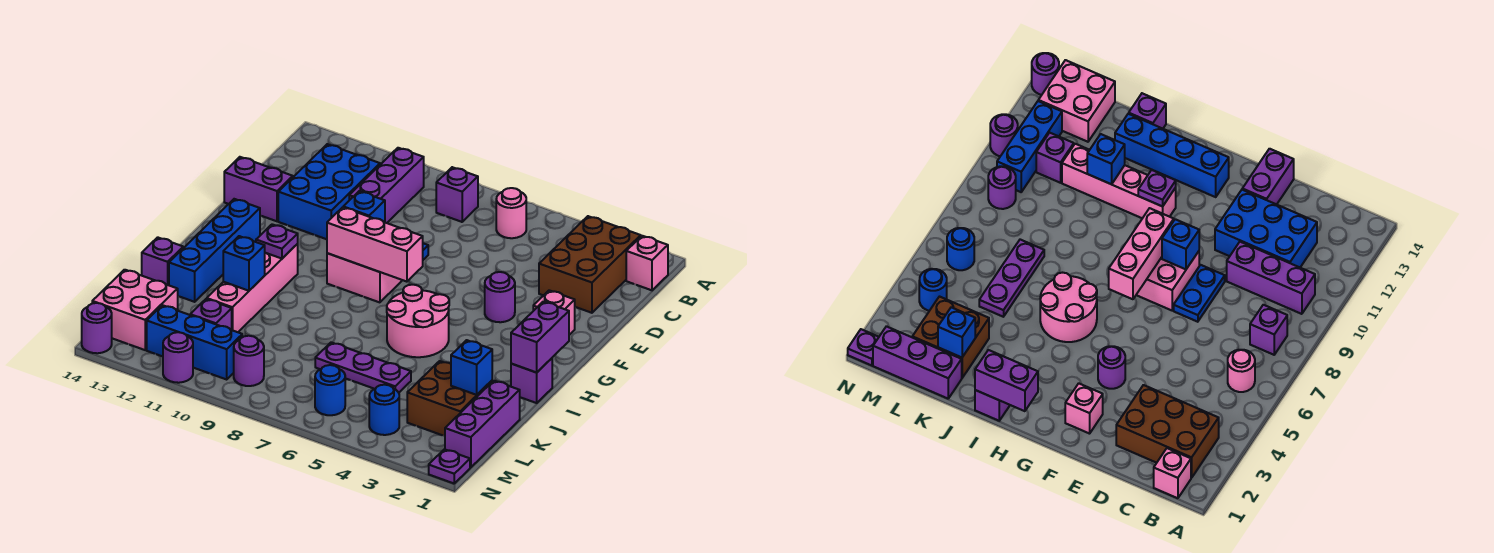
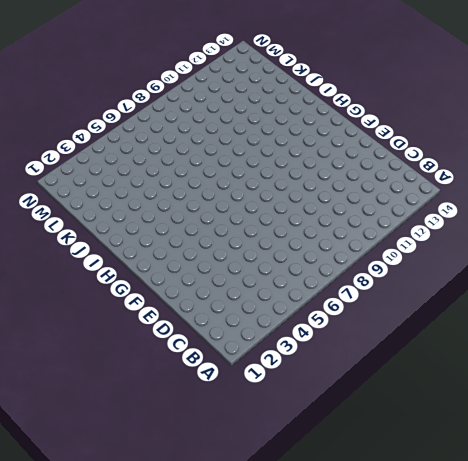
none -> pink brick B1 level 1
none -> brown brick B2:D3 level 1
none -> pink round brick B6 level 1
none -> purple brick B8 level 1

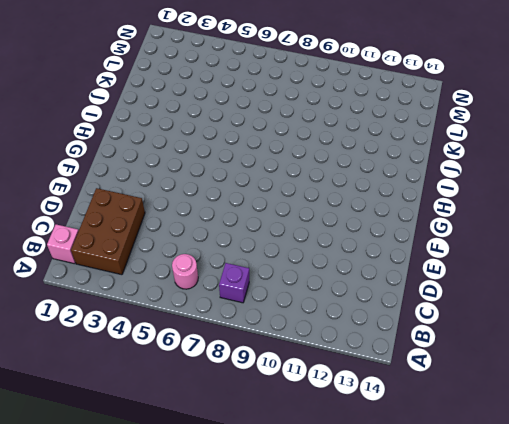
none -> purple brick B10:D10 level 1
none -> blue brick C11:E12 level 1
none -> blue plate E8:E9 level 1
none -> purple brick E13:E14 level 1

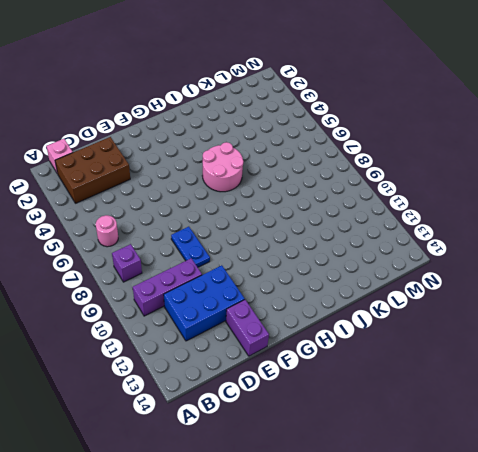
none -> pink brick F2 level 1
none -> purple round brick F4 level 1
none -> pink brick F8:G9 level 1
none -> blue brick G13:J13 level 1

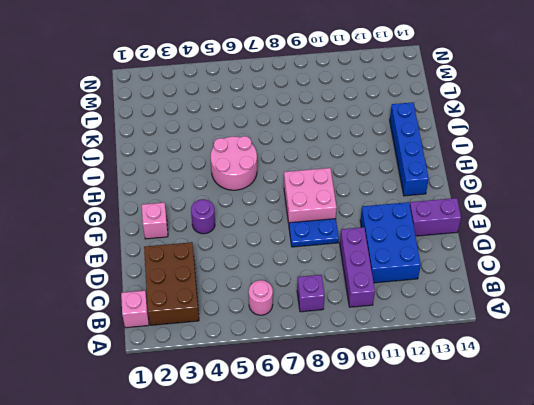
none -> pink brick H11:K11 level 1
none -> purple brick I1 level 1
none -> purple brick J14 level 1
none -> purple brick K1:M1 level 1

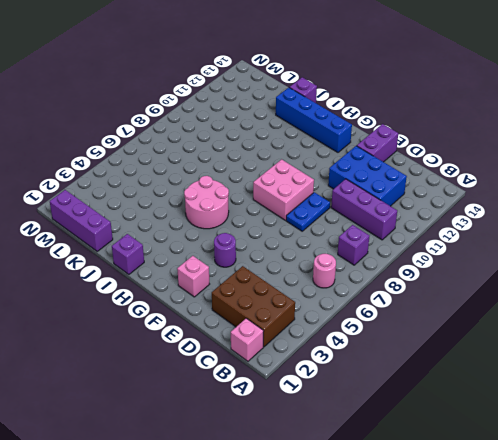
none -> pink brick H11:K11 level 1
none -> brown brick K2:L3 level 1
none -> purple plate K5:K7 level 1
none -> purple brick L11 level 1

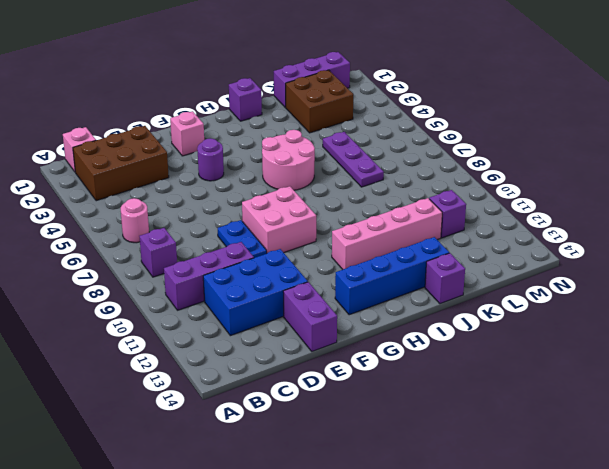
none -> pink brick L13:M14 level 1
none -> blue round brick M4 level 1
none -> blue round brick M6 level 1
none -> purple round brick M9 level 1

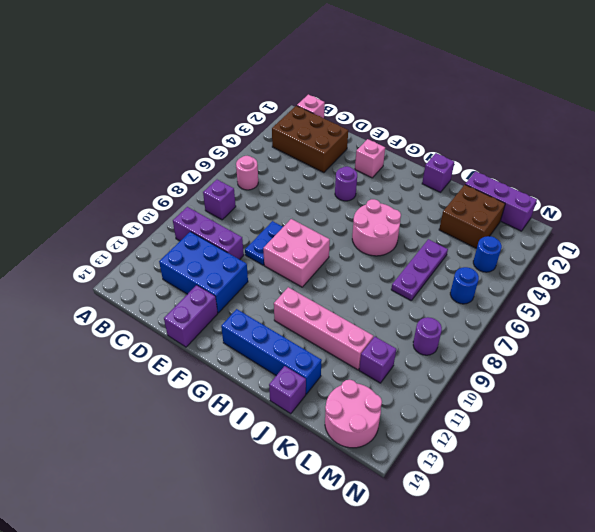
pink round brick L13:M14 level 1 -> pink brick L13:M14 level 1
none -> blue brick M10:M12 level 1
none -> purple plate N1 level 1
none -> purple round brick N11 level 1
none -> purple round brick N14 level 1

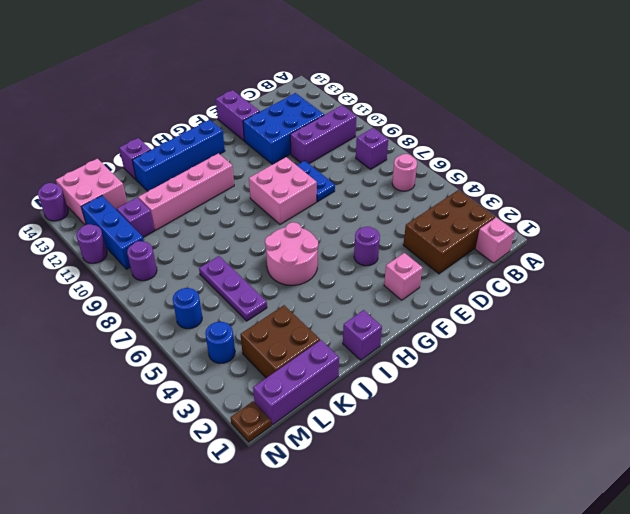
brown plate N1 level 1 -> purple plate N1 level 1
none -> blue brick F9 level 2
none -> pink brick G7:G9 level 2
none -> purple brick H1:I1 level 2
none -> purple plate H11 level 2

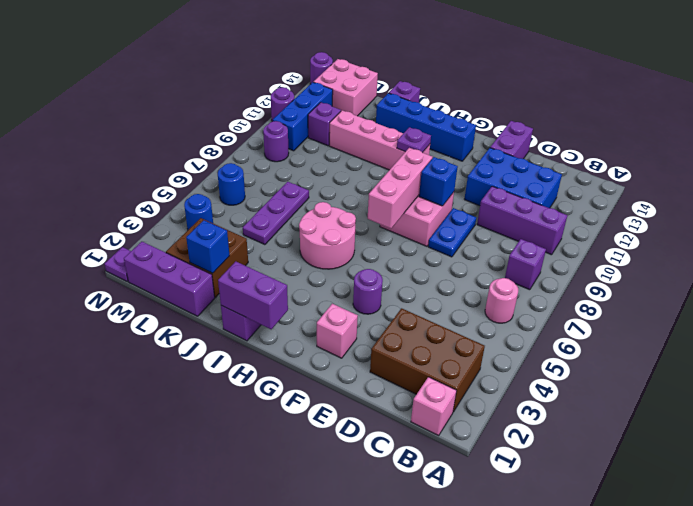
none -> blue brick J11 level 2

